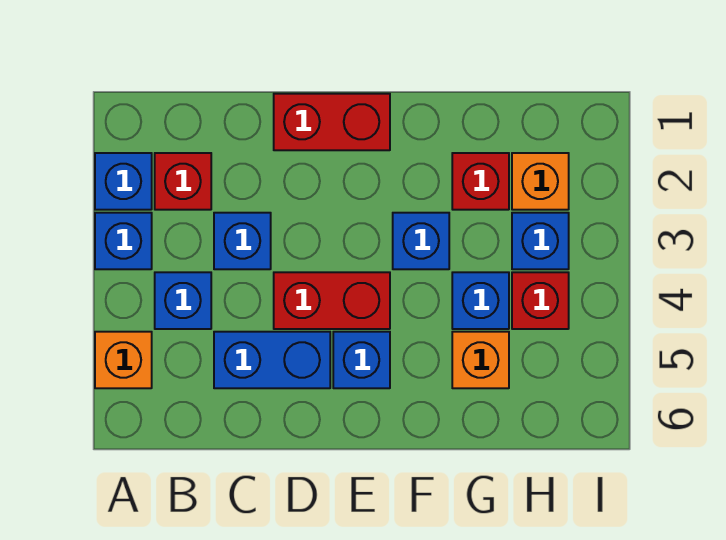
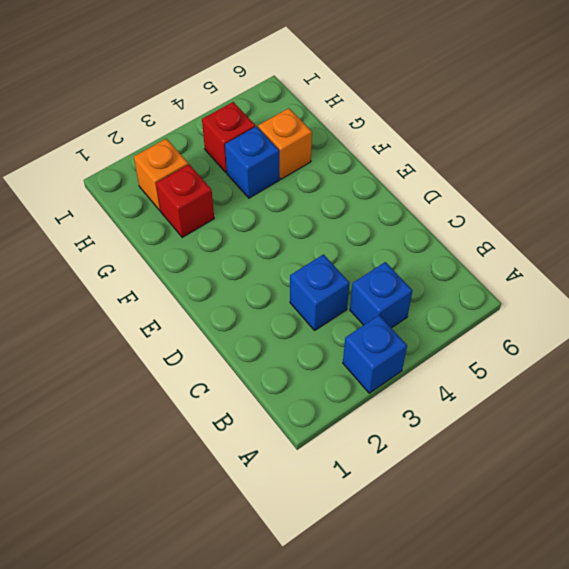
none -> blue brick A2 level 1
none -> orange brick A5 level 1
none -> red brick B2 level 1

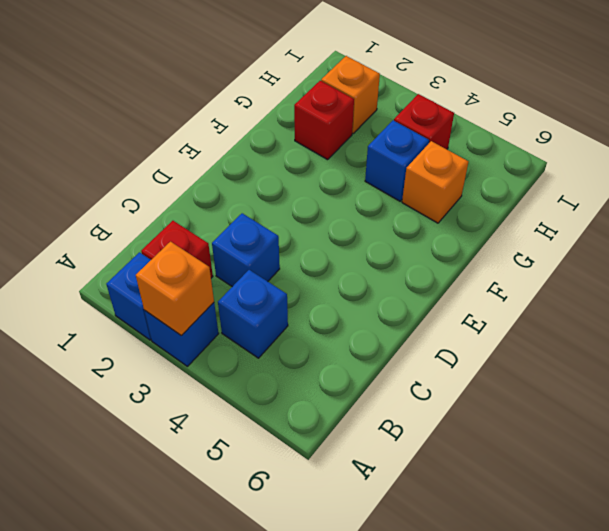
orange brick A3 level 2 -> orange brick A5 level 1
none -> blue brick C5:D5 level 1
none -> red brick D1:E1 level 1
none -> red brick D4:E4 level 1

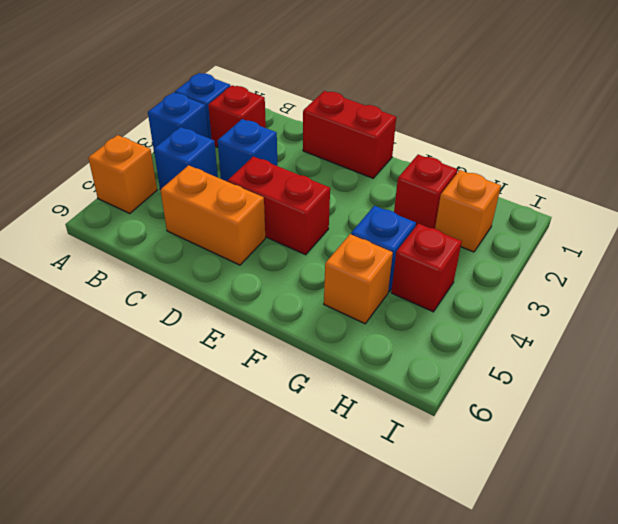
orange brick C5:D5 level 1 -> blue brick C5:D5 level 1
none -> blue brick E5 level 1
none -> blue brick F3 level 1
none -> blue brick H3 level 1

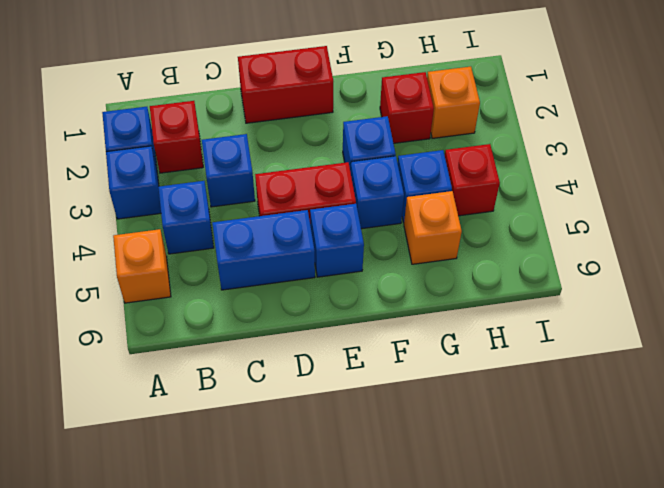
blue brick F4 level 1 -> blue brick H3 level 1

